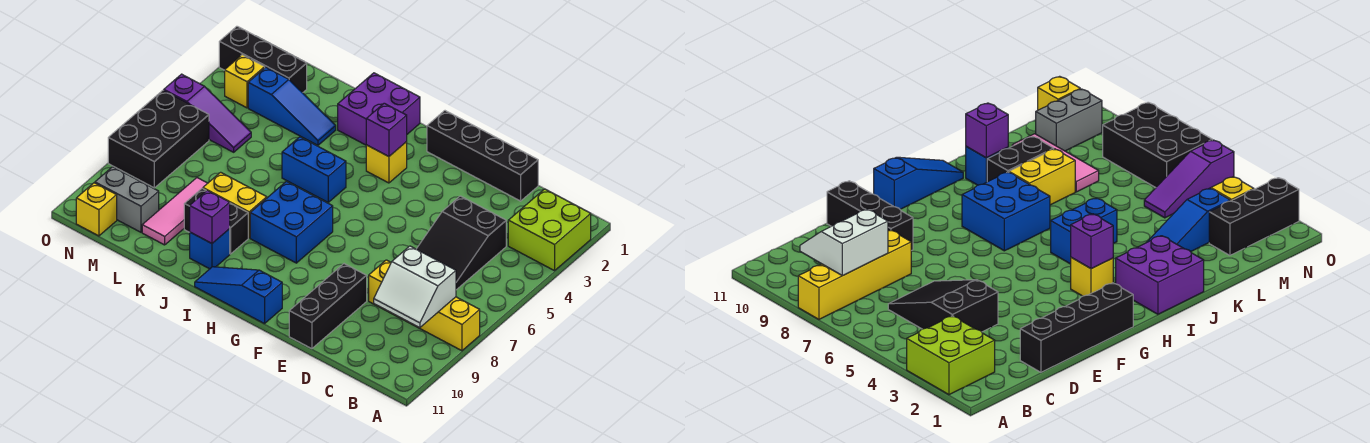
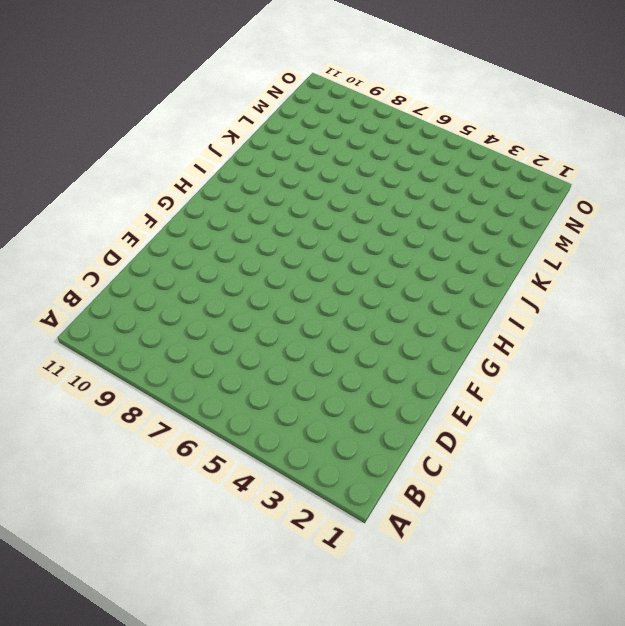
none -> lime brick A2:B3 level 1
none -> yellow brick A8:D8 level 1
none -> black slope C4:D6 level 1 top 4

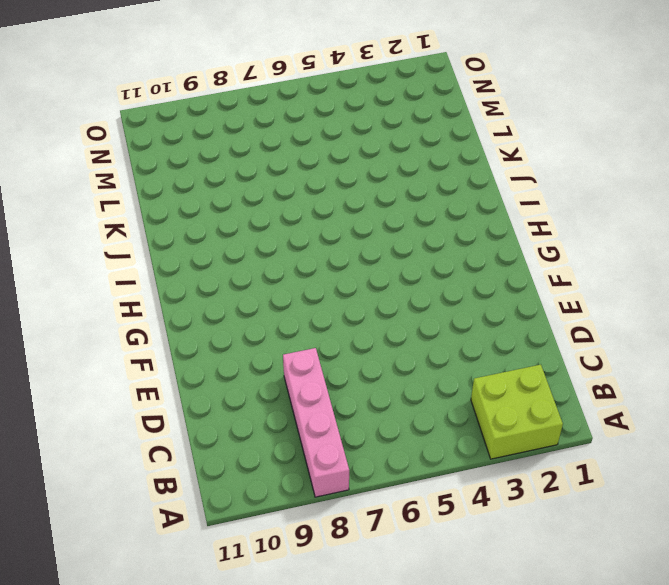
pink brick A8:D8 level 1 -> yellow brick A8:D8 level 1
none -> black slope C4:D6 level 1 top 4
none -> black brick D1:G1 level 1
none -> black brick E9:E11 level 1

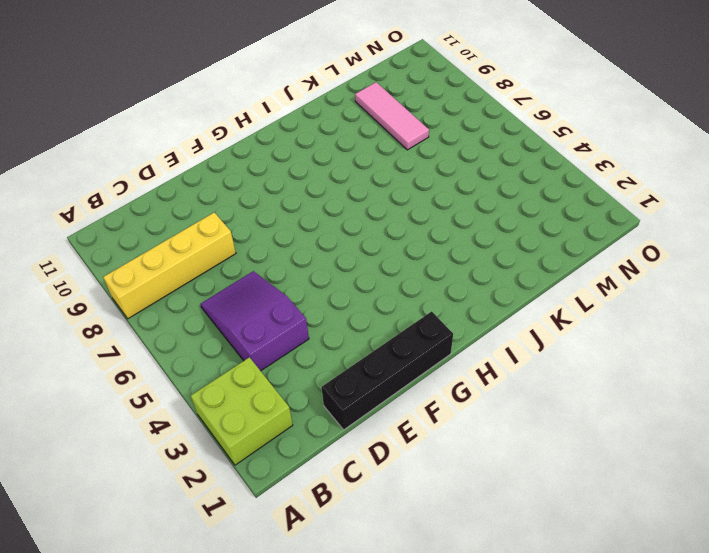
purple slope C4:D6 level 1 top 4 -> black slope C4:D6 level 1 top 4
none -> black brick E9:E11 level 1
none -> blue slope G11:I11 level 1 top G
none -> yellow brick H3 level 1

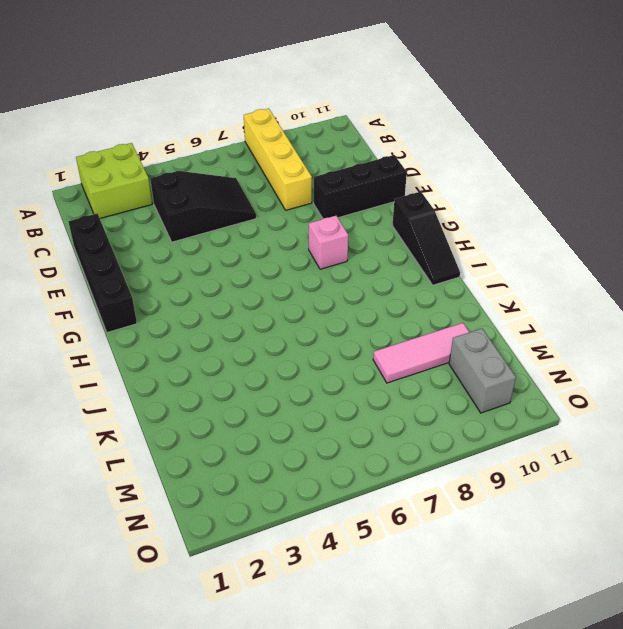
pink brick G8 level 1 -> none
black slope G11:I11 level 1 top G -> blue slope G11:I11 level 1 top G
none -> yellow brick H3 level 1
none -> blue brick H7:I8 level 1
none -> purple brick I1:J2 level 1

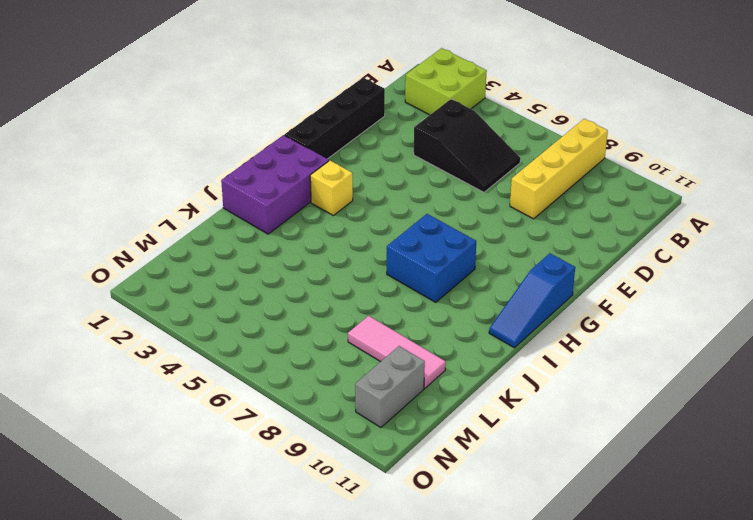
purple brick H1:J2 level 1 -> purple brick I1:J2 level 1
none -> black brick E9:E11 level 1
none -> blue brick I5:J5 level 1
none -> yellow brick J8:K8 level 1

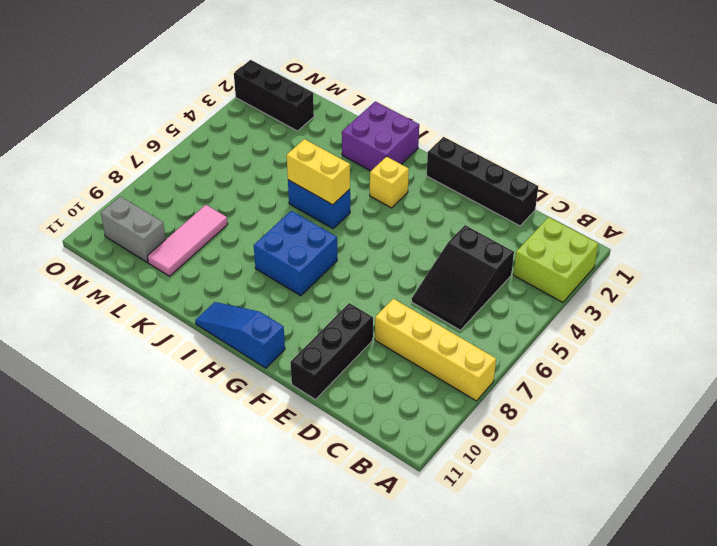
yellow brick I5:J5 level 2 -> yellow brick J8:K8 level 1
none -> black brick J9:K9 level 1
none -> blue brick J10 level 1
none -> blue slope K3:M3 level 1 top M

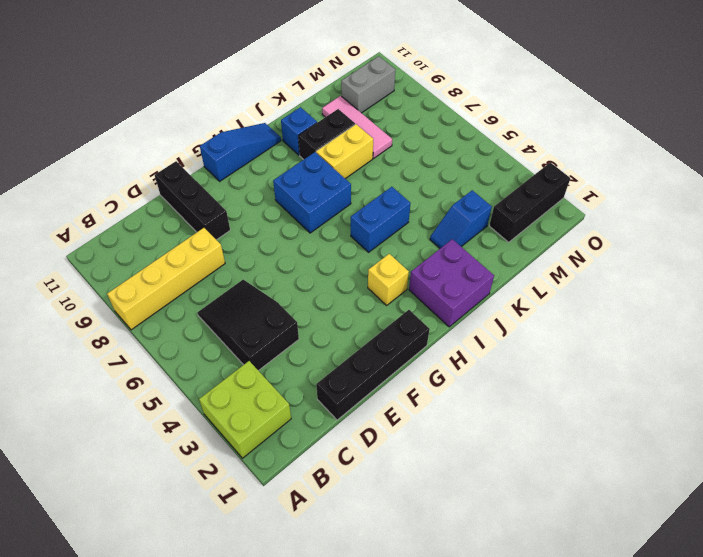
blue slope K3:L3 level 1 top L -> blue slope K3:M3 level 1 top M
none -> purple slope M5:O5 level 1 top O
none -> yellow brick N3 level 1
none -> black brick N6:O8 level 1

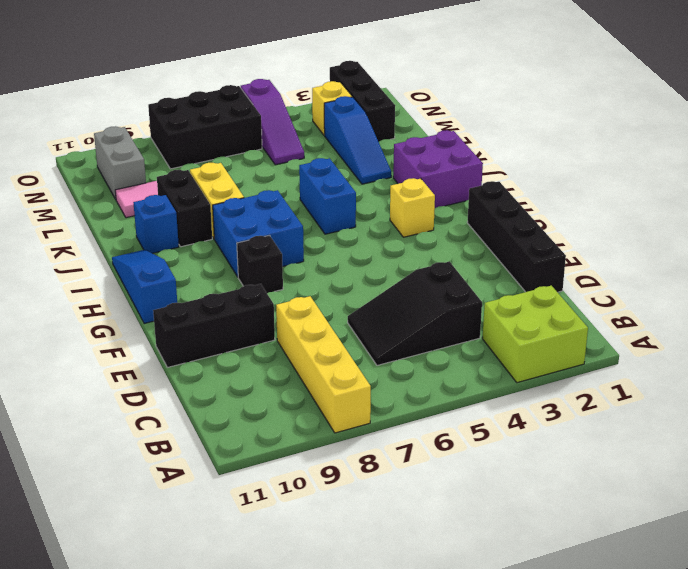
black brick G8 level 1 -> none
none -> yellow brick N11 level 1
none -> white slope B8:C9 level 2 top 8
none -> purple brick H3 level 2

